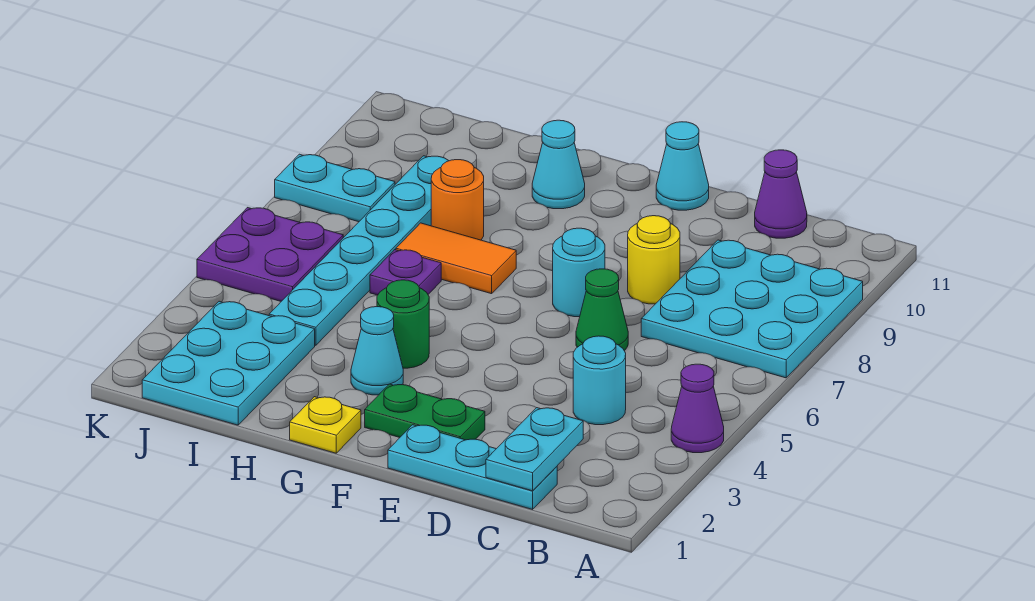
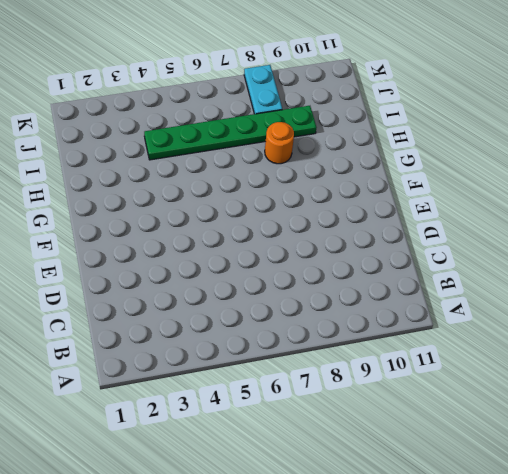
green plate I4:I9 level 1 -> cyan plate I4:I9 level 1
none -> purple cone A4 level 1
none -> cyan plate A7:C9 level 1
none -> cyan plate C1:E1 level 1

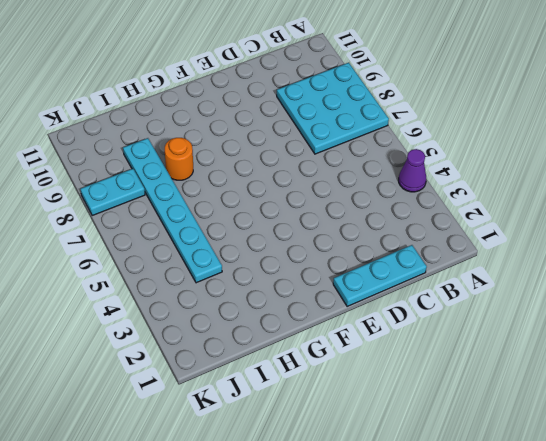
none -> cyan round brick C4 level 1
none -> purple cone C11 level 1
none -> green cone D6 level 1

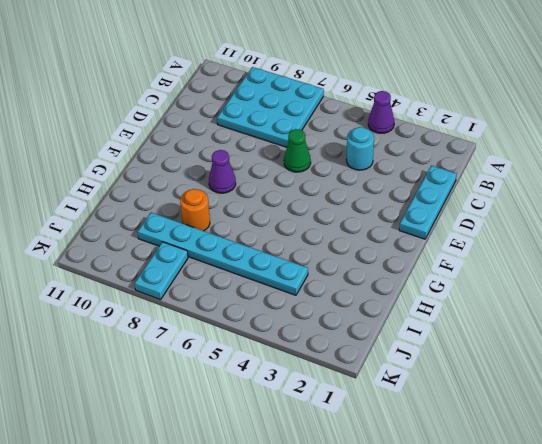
purple cone F8 level 1 -> purple cone C11 level 1
none -> yellow round brick D8 level 1
none -> green plate E2:F2 level 1
none -> cyan round brick E7 level 1

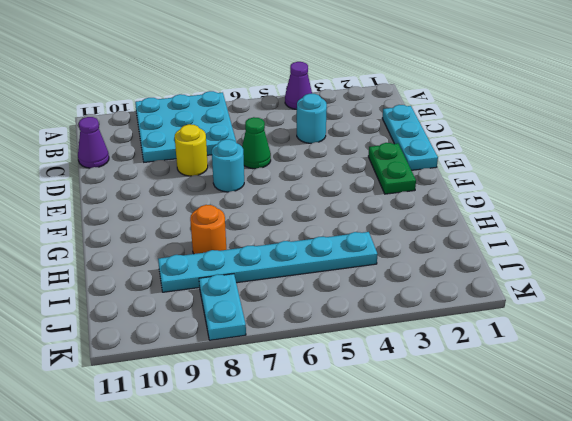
none -> cyan cone E11 level 1
none -> yellow plate G1 level 1
none -> cyan cone G3 level 1

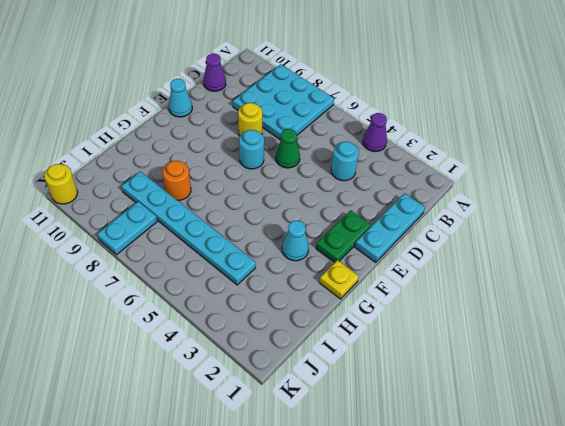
yellow round brick K11 level 1 -> none
none -> green round brick G4 level 1
none -> orange tile G7:H7 level 1
none -> cyan cone G10 level 1

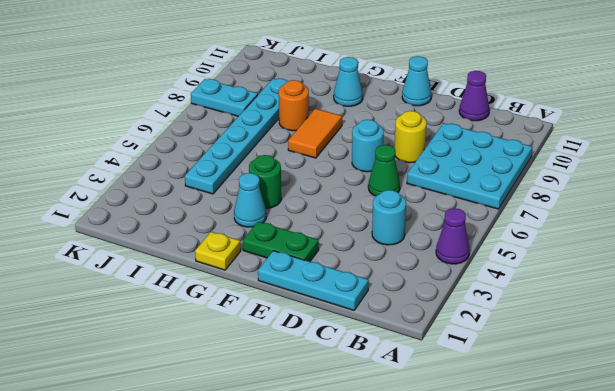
orange tile G7:G8 level 1 -> orange tile G7:H7 level 1
none -> purple plate H6 level 1
none -> cyan plate I1:J3 level 1
none -> purple plate J5:K6 level 1

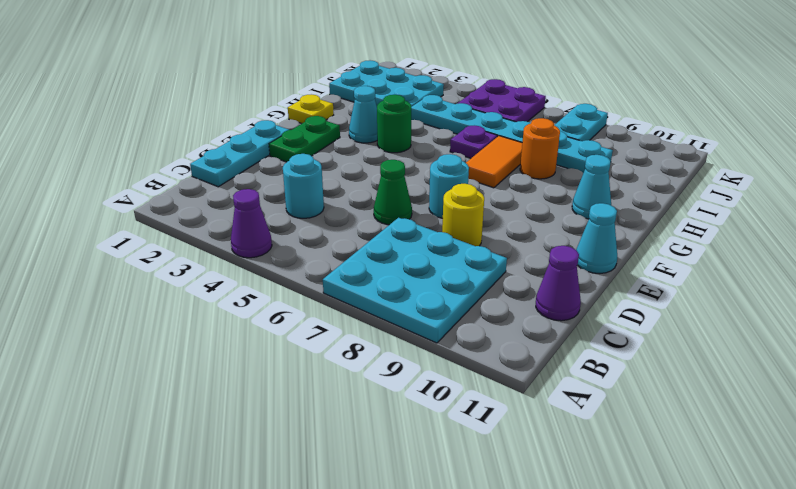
none -> cyan plate C1:C2 level 2

